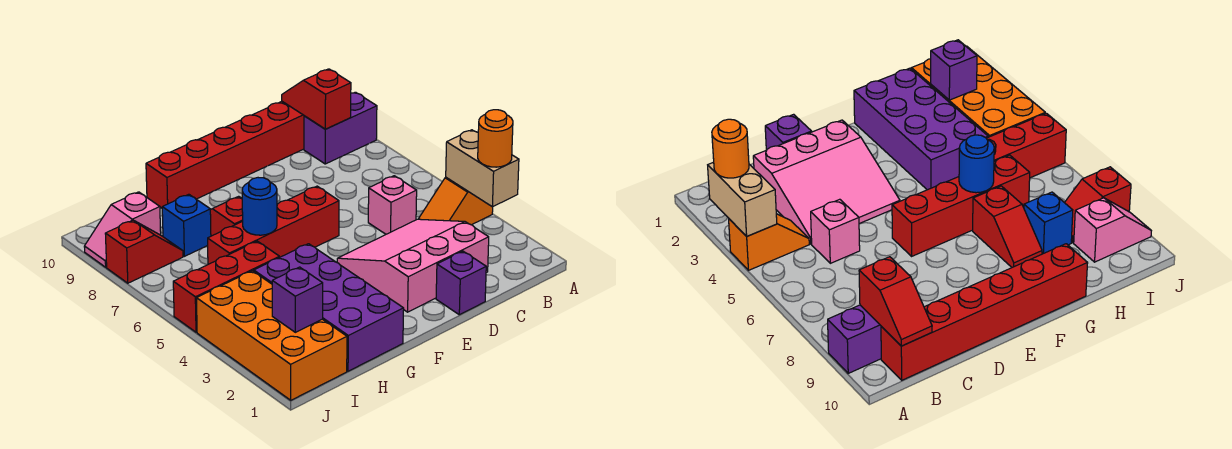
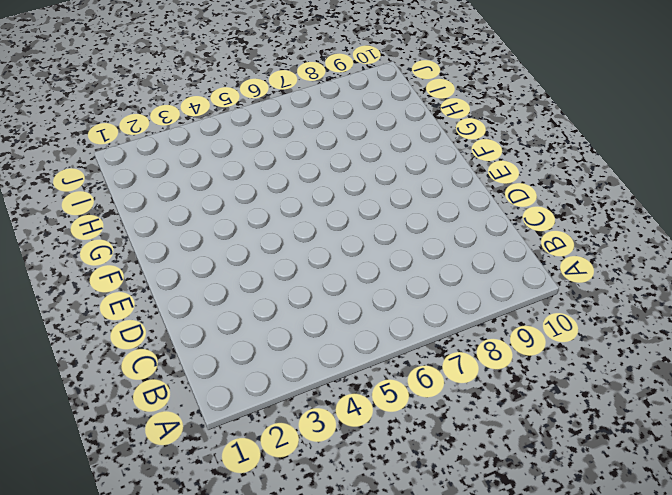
none -> orange slope A4:B4 level 1 top A
none -> purple brick A9:B9 level 1
none -> red brick B10:G10 level 1

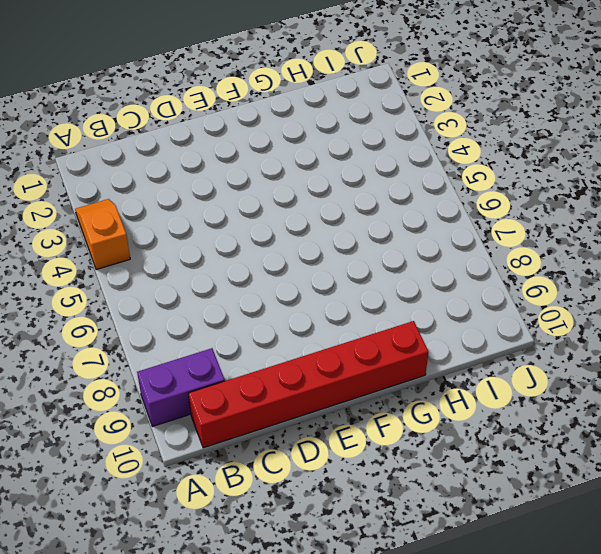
orange slope A3:A4 level 1 top 4 -> orange slope A4:B4 level 1 top A
none -> pink slope C2:E4 level 1 top 2
none -> pink brick C5 level 1
none -> purple brick D1 level 1

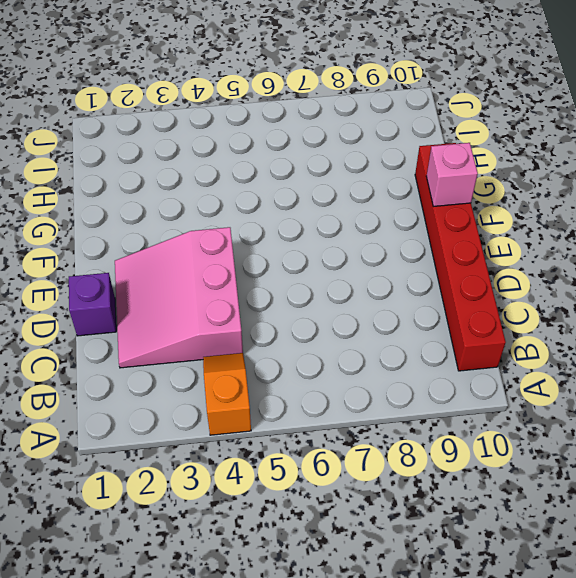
pink slope C2:E4 level 1 top 4 -> pink slope C2:E4 level 1 top 2
pink brick F10 level 2 -> pink brick C5 level 1
none -> purple brick A9:B9 level 1
none -> red brick E6:H6 level 1
none -> purple brick G1:H4 level 1

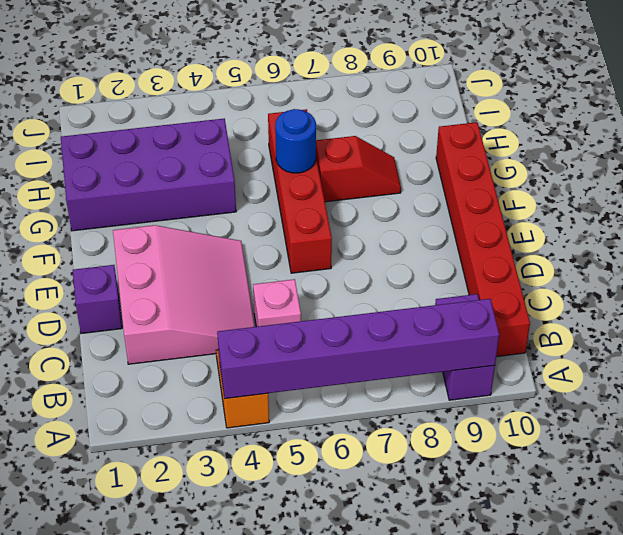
purple brick A4:A9 level 2 -> tan brick A3:A4 level 2
none -> red brick H5:J5 level 1
none -> blue brick H8 level 1
none -> orange brick I1:J4 level 1

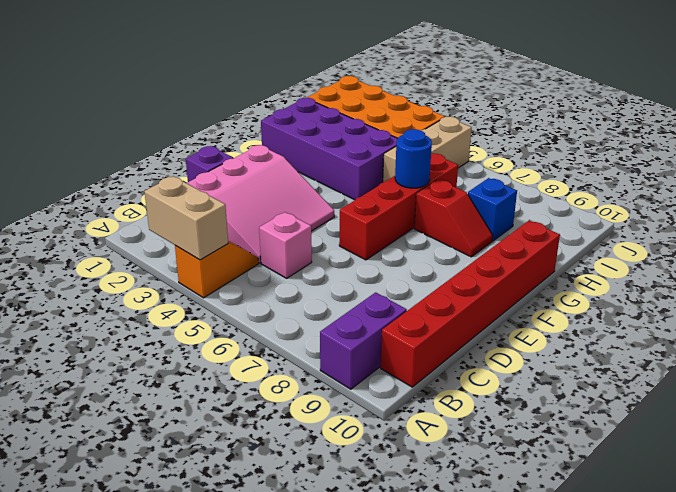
tan brick H5:J5 level 1 -> red brick H5:J5 level 1
none -> red slope I8:J8 level 1 top J
none -> pink slope I9:J9 level 1 top I
none -> red slope B9:B10 level 2 top 9

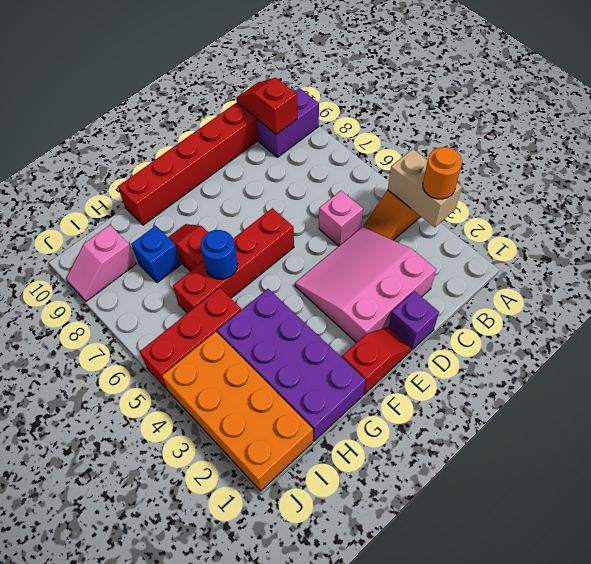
red slope E1:F1 level 1 top F -> red slope I8:J8 level 1 top J
none -> purple brick I2 level 2

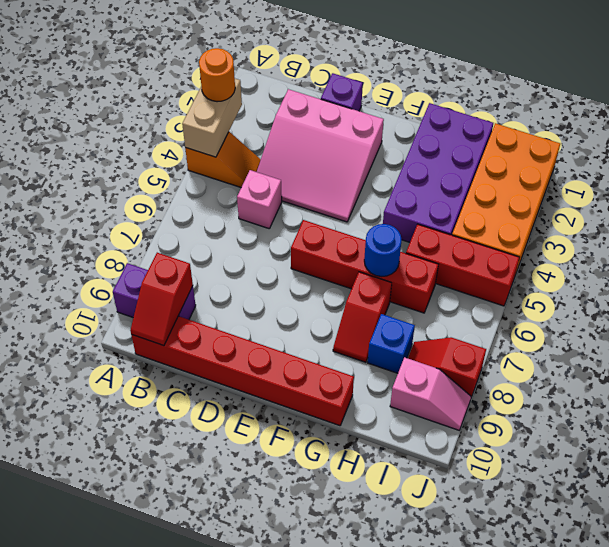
none -> purple brick I2 level 2

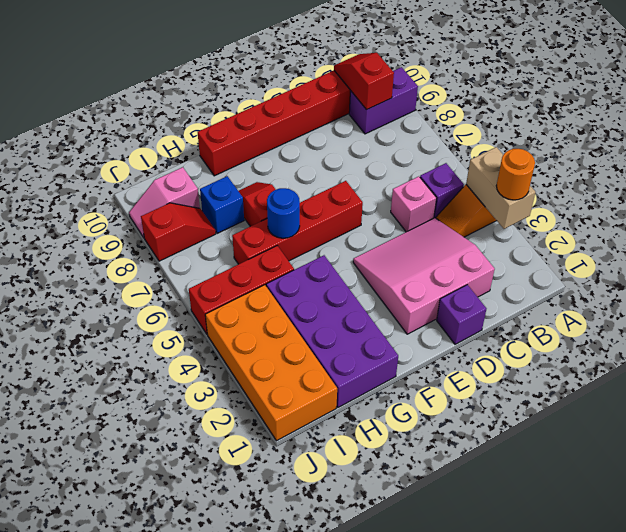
purple brick B5 level 1 -> purple brick I2 level 2

